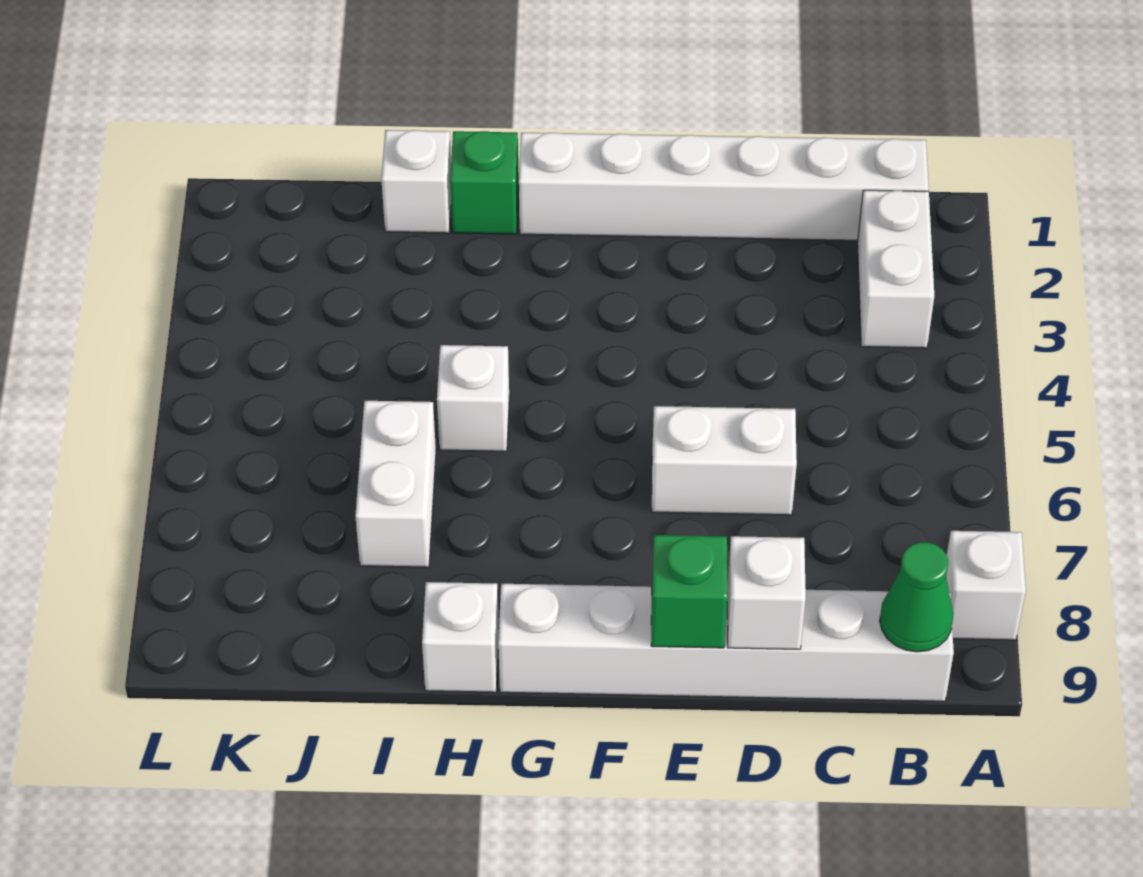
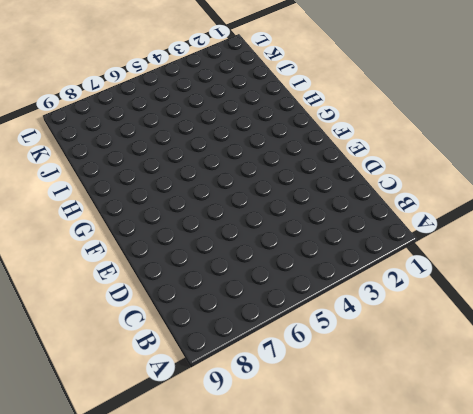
none -> white brick A8 level 1
none -> white brick B1:G1 level 1
none -> white brick B2:B3 level 1

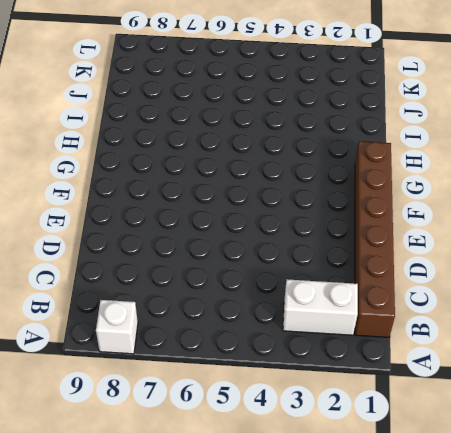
brown brick B1:G1 level 1 -> white brick B1:G1 level 1
none -> white brick B9:G9 level 1
none -> white brick D6:E6 level 1
none -> green brick H1 level 1

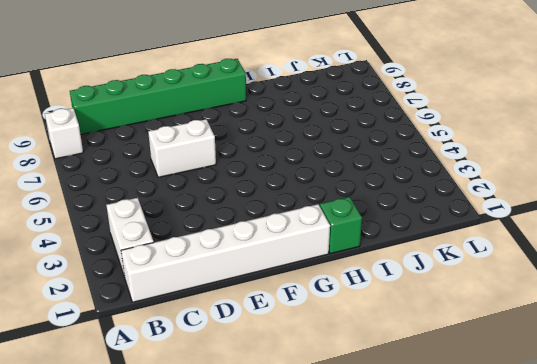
green brick B9:G9 level 1 -> white brick B9:G9 level 1
none -> white brick H5 level 1
none -> white brick H9 level 1
none -> white brick I1 level 1

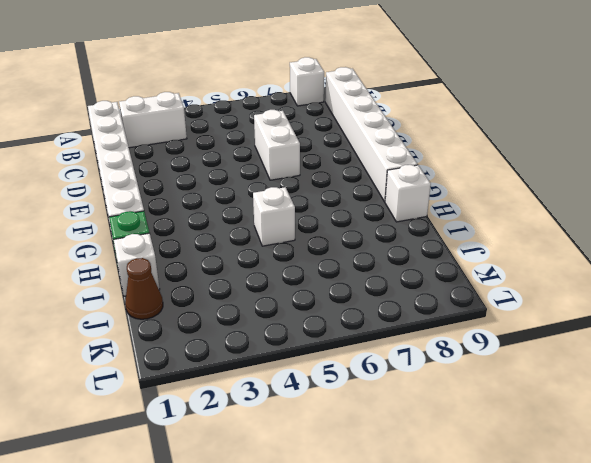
brown cone J1 level 1 -> none
none -> white brick I6:I7 level 1
none -> green cone B9 level 2
none -> white brick D9 level 2

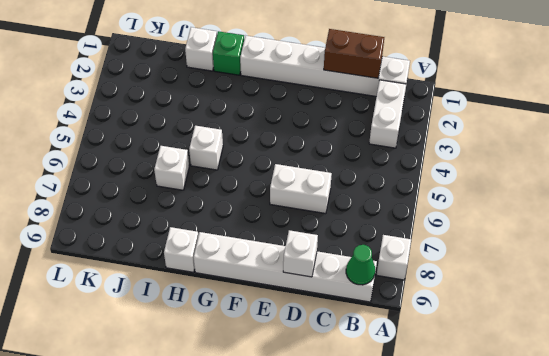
brown brick C1:D1 level 2 -> none
white brick I6 level 1 -> white brick I6:I7 level 1
none -> green brick E9 level 2

